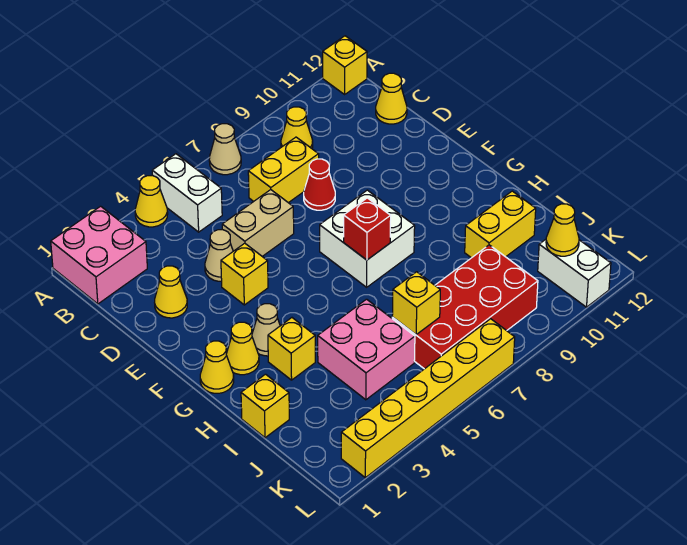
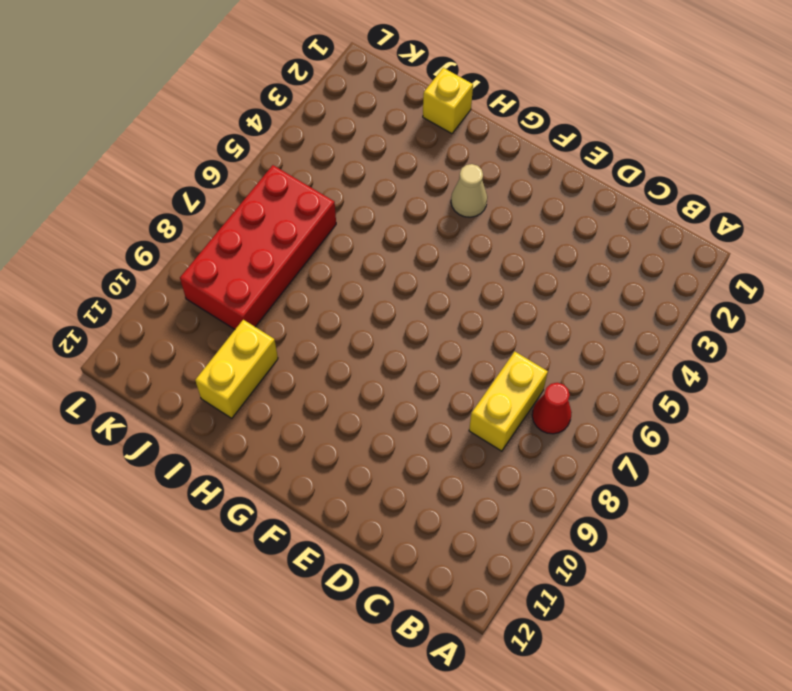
red cone B7 level 1 -> red cone D8 level 1
none -> pink brick A1:B2 level 1
none -> yellow cone A4 level 1
none -> white brick A5:B5 level 1

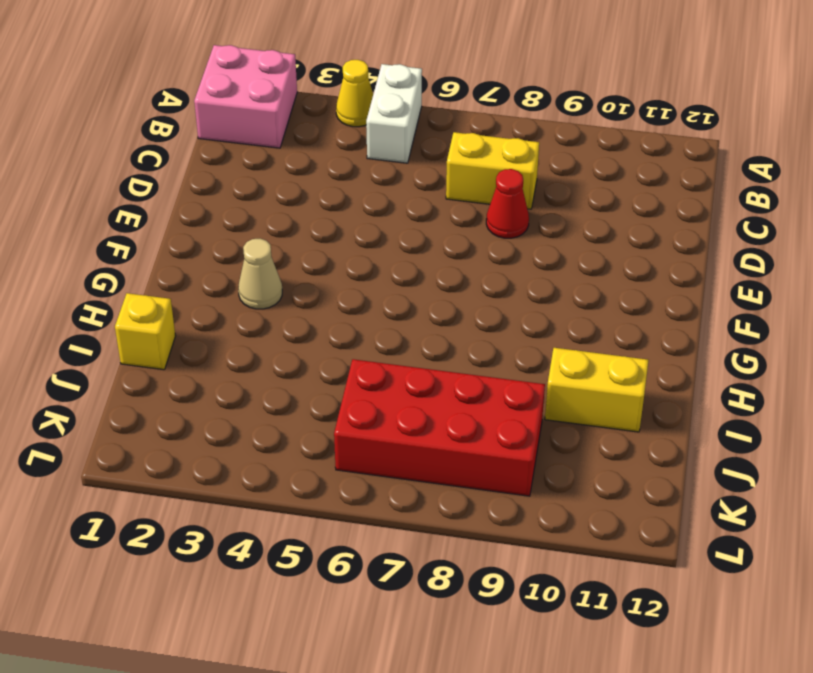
none -> tan cone A7 level 1
none -> yellow brick A12 level 1
none -> yellow cone B9 level 1

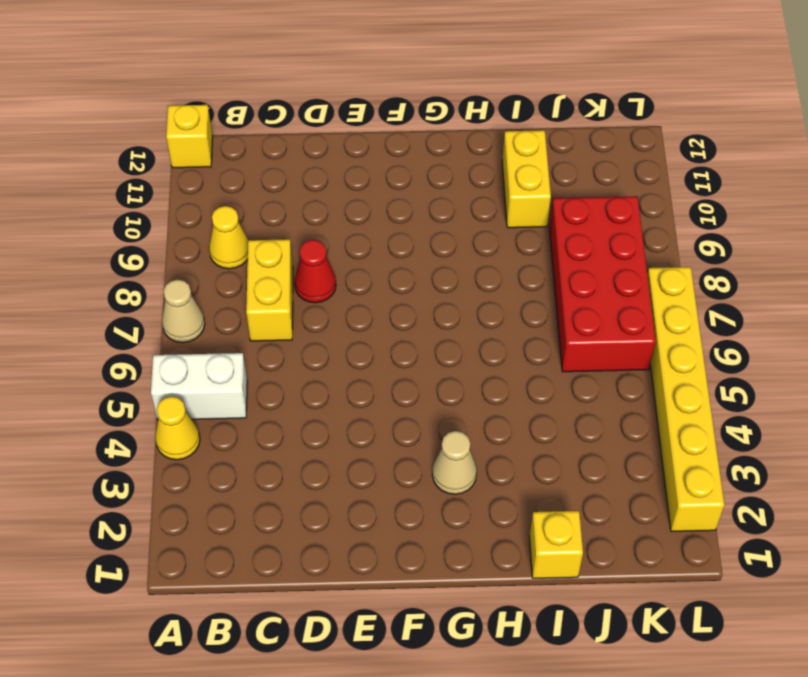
none -> pink brick A1:B2 level 1
none -> yellow cone C12 level 1
none -> yellow cone D2 level 1

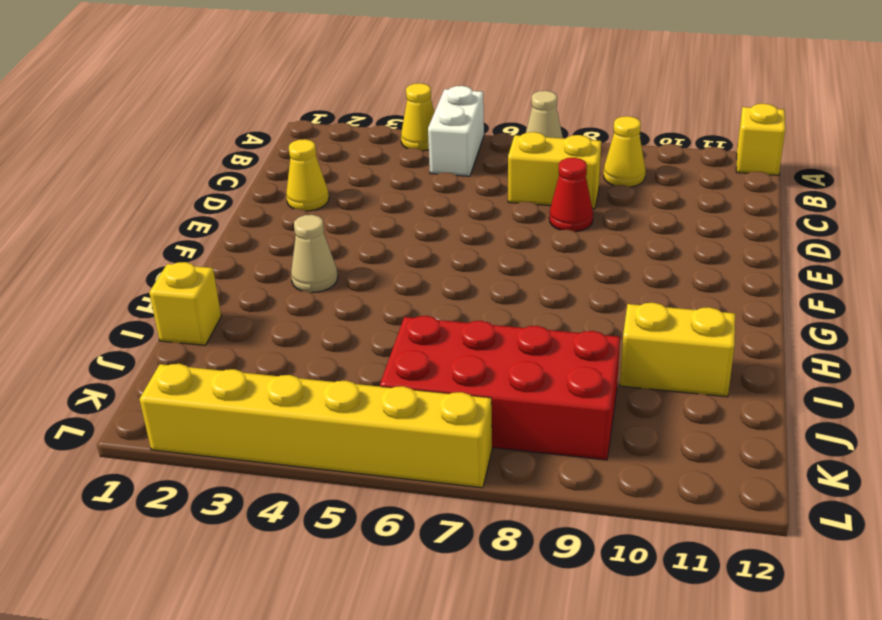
none -> pink brick A1:B2 level 1
none -> yellow cone C12 level 1
none -> tan cone D4 level 1

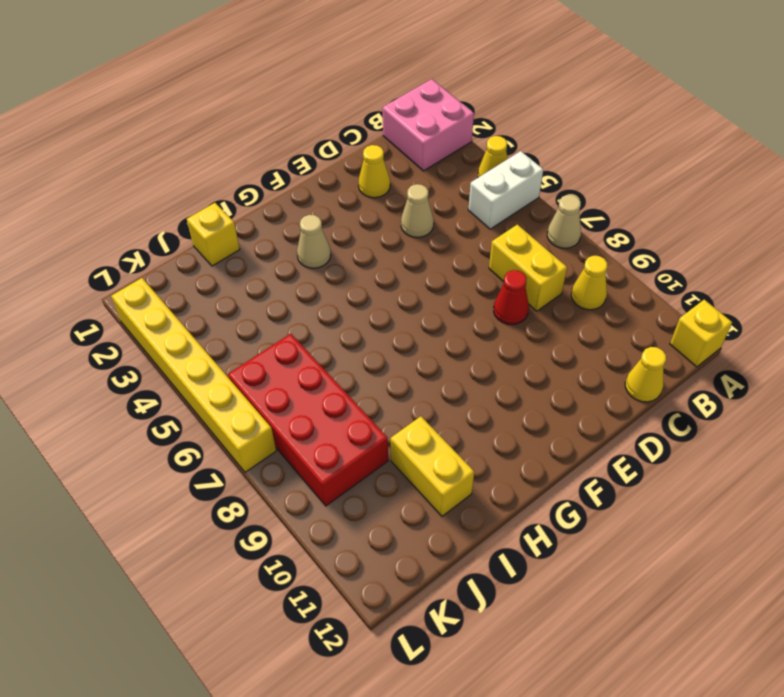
none -> tan brick D5:D6 level 1
none -> yellow brick E4 level 1
none -> white brick F7:G8 level 1

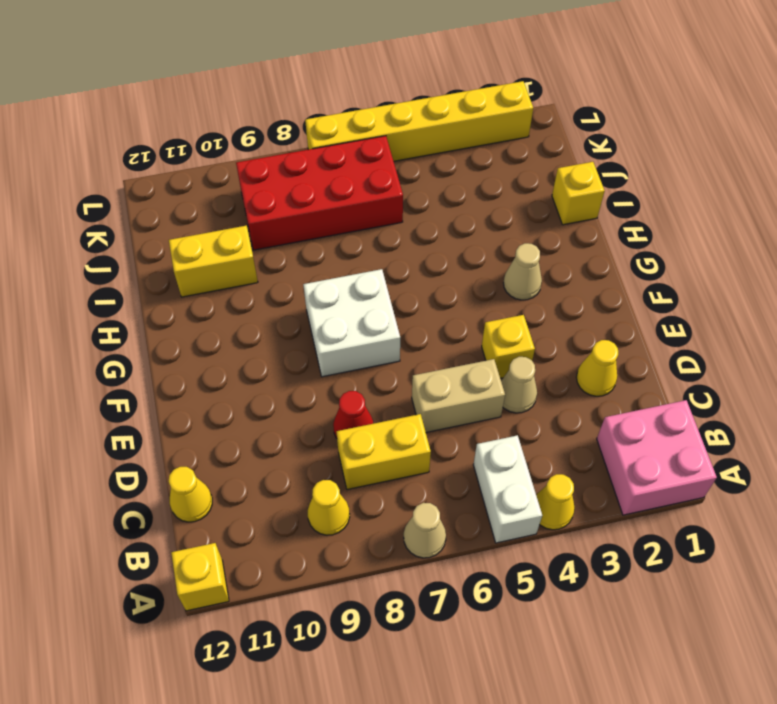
none -> yellow cone G1 level 1
none -> yellow cone G2 level 1
none -> yellow brick H3 level 1

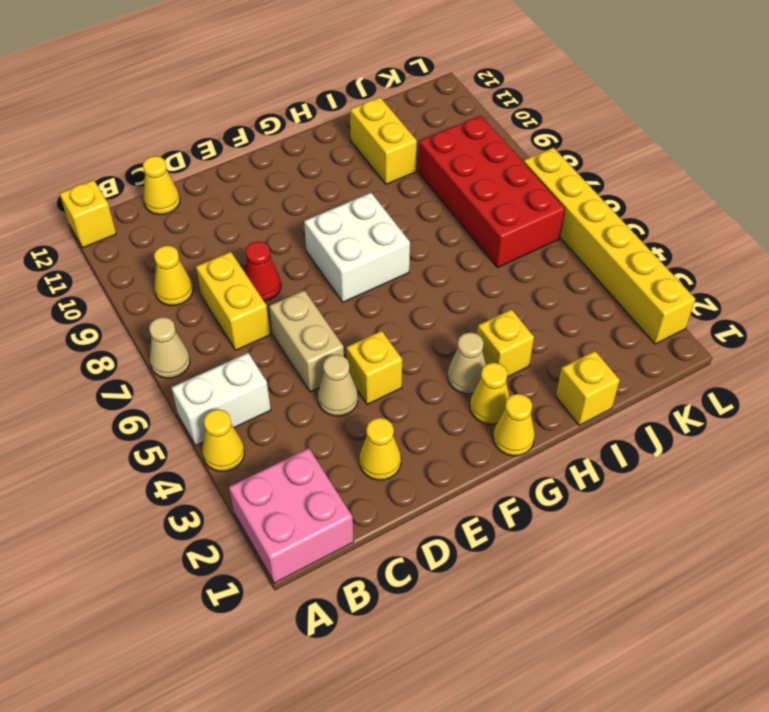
none -> pink brick I4:J5 level 1
none -> white brick K11:L11 level 1
none -> red brick G7 level 2

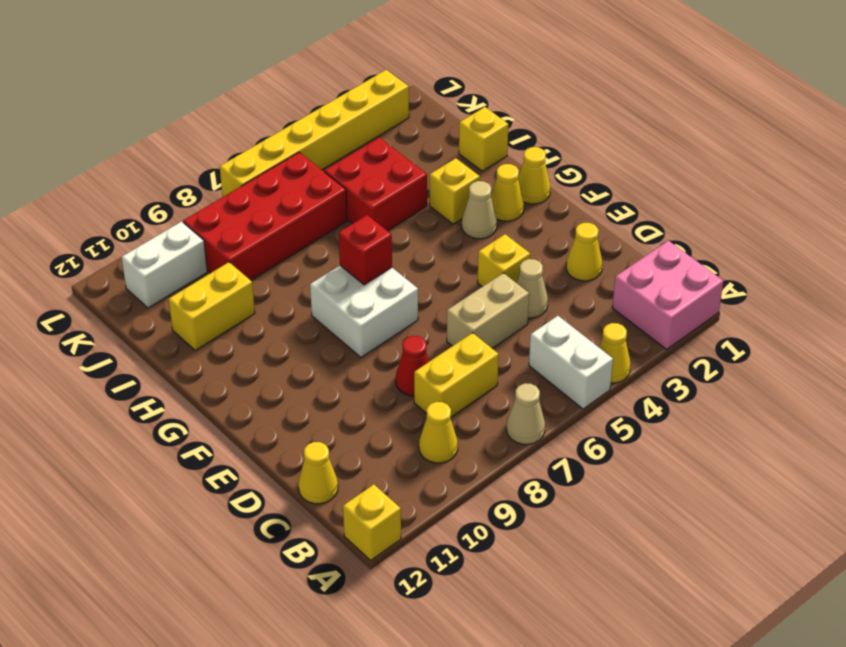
red brick I4:J5 level 1 -> pink brick I4:J5 level 1
white brick K10:K11 level 1 -> white brick K11:L11 level 1
none -> yellow brick J6 level 2
none -> yellow cone K11 level 2

